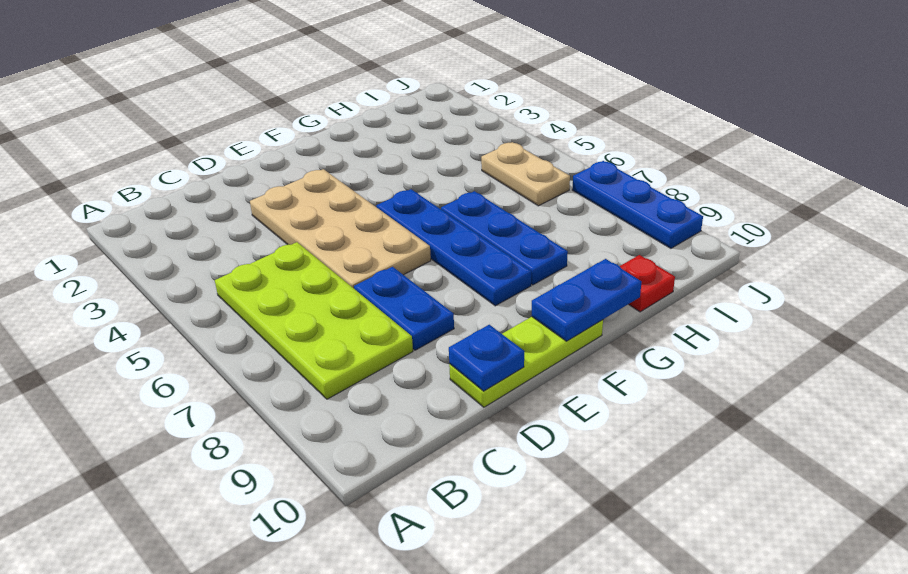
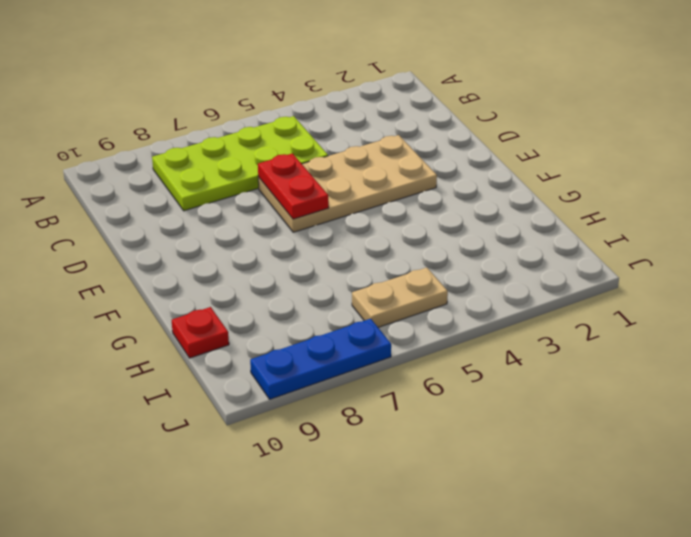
red plate D6:E6 level 2 -> none
none -> blue plate D7:D8 level 1
none -> lime plate D10:F10 level 1

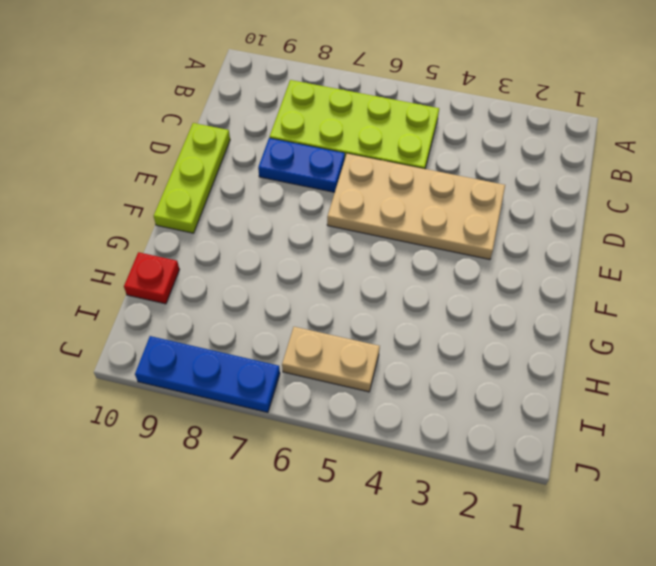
none -> blue plate F5:F8 level 1
none -> blue plate G6:G8 level 1

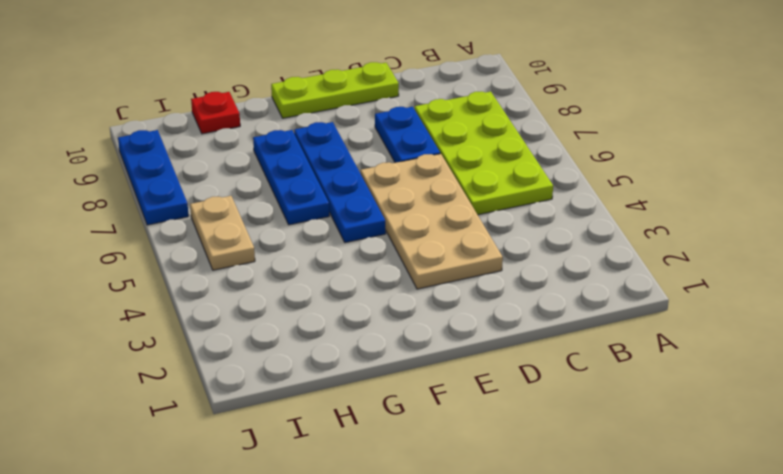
none -> blue plate D10 level 2
none -> blue plate F10:G10 level 2

